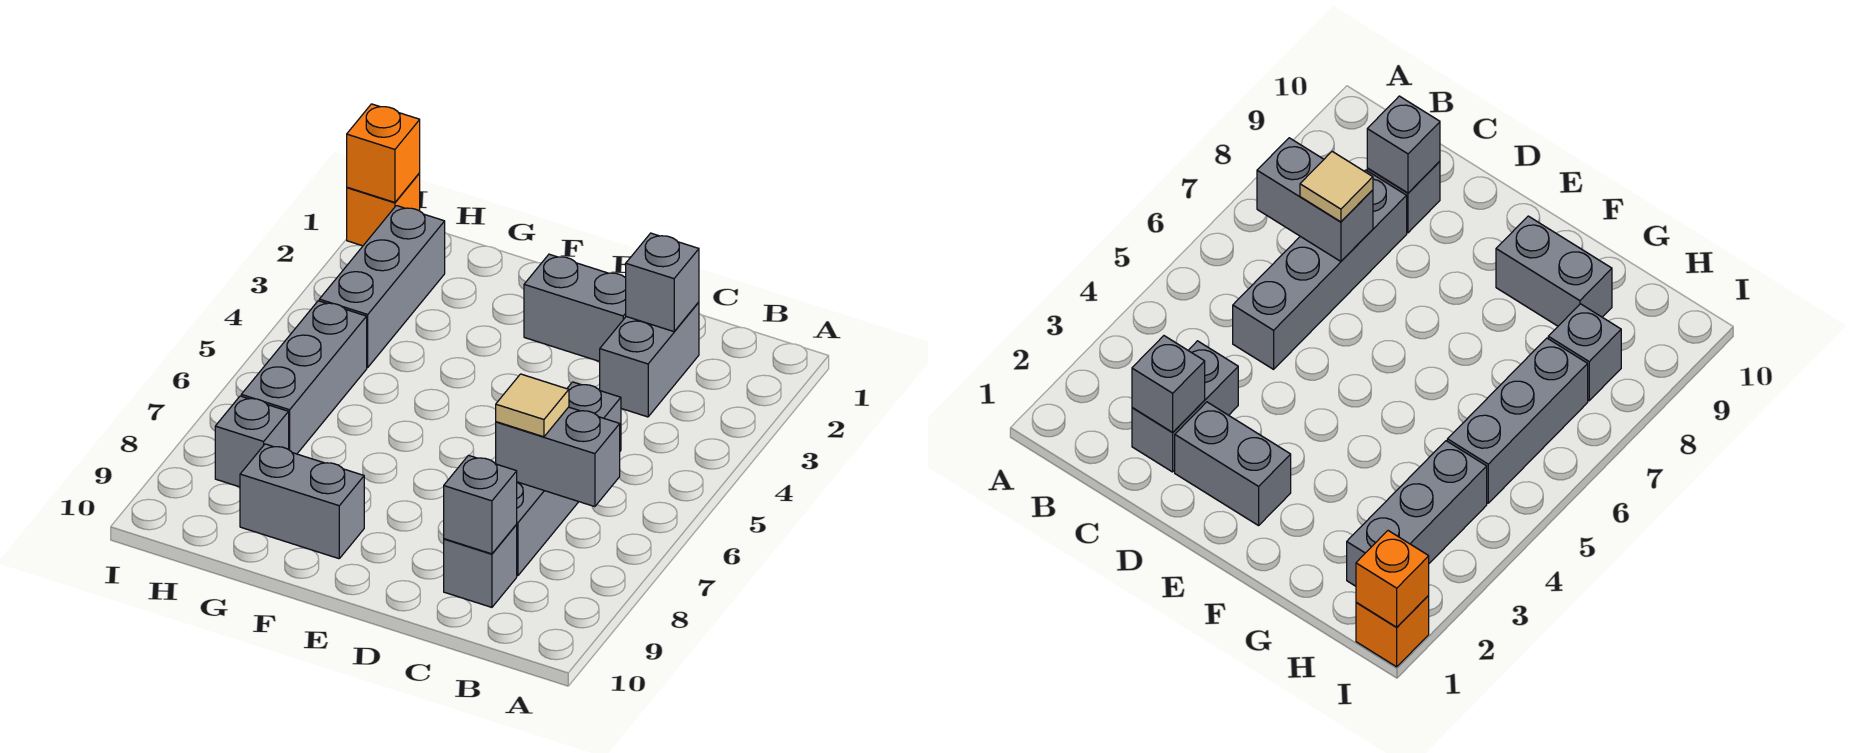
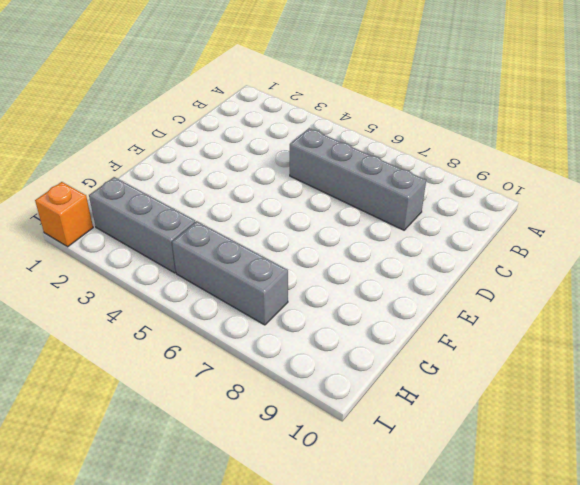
none -> grey brick C2:C3 level 1
none -> grey brick C9 level 1
none -> grey brick D2:E2 level 1

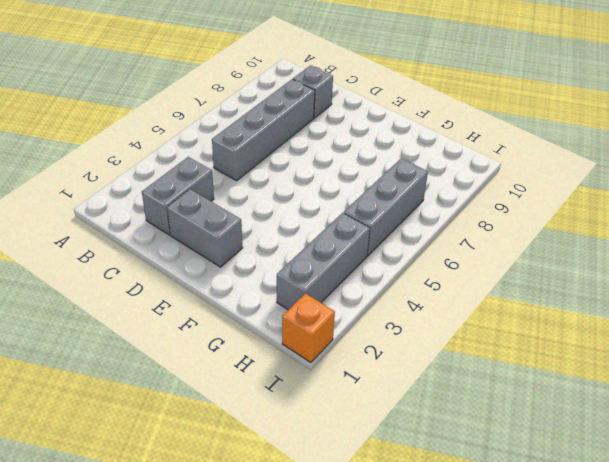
none -> grey brick F9:G9 level 1
none -> grey brick H8 level 1
none -> grey brick B7:C7 level 2

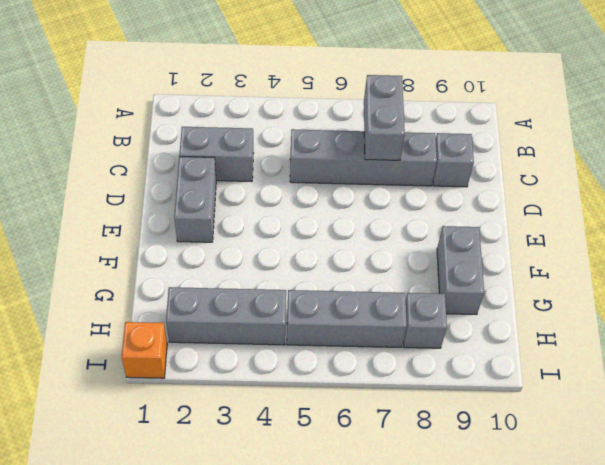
none -> grey brick C2 level 2
none -> grey brick C9 level 2
none -> orange brick I1 level 2

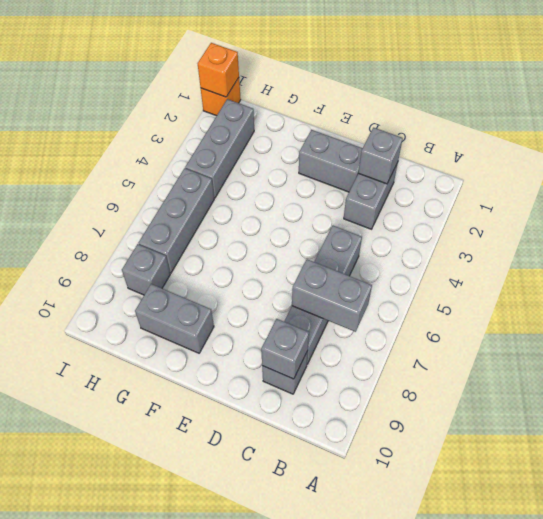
none -> tan tile C7 level 3

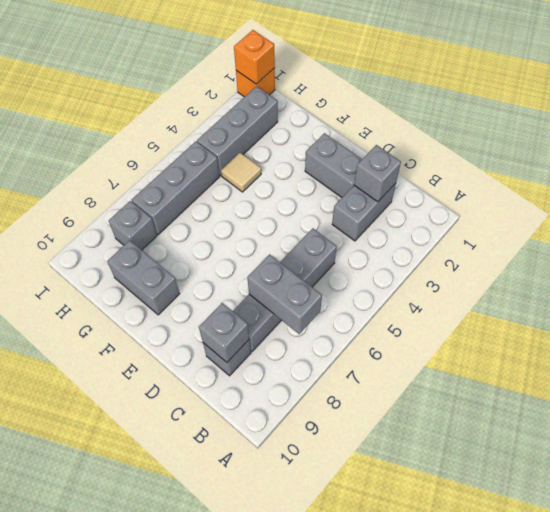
tan tile G4 level 1 -> tan tile C7 level 3

